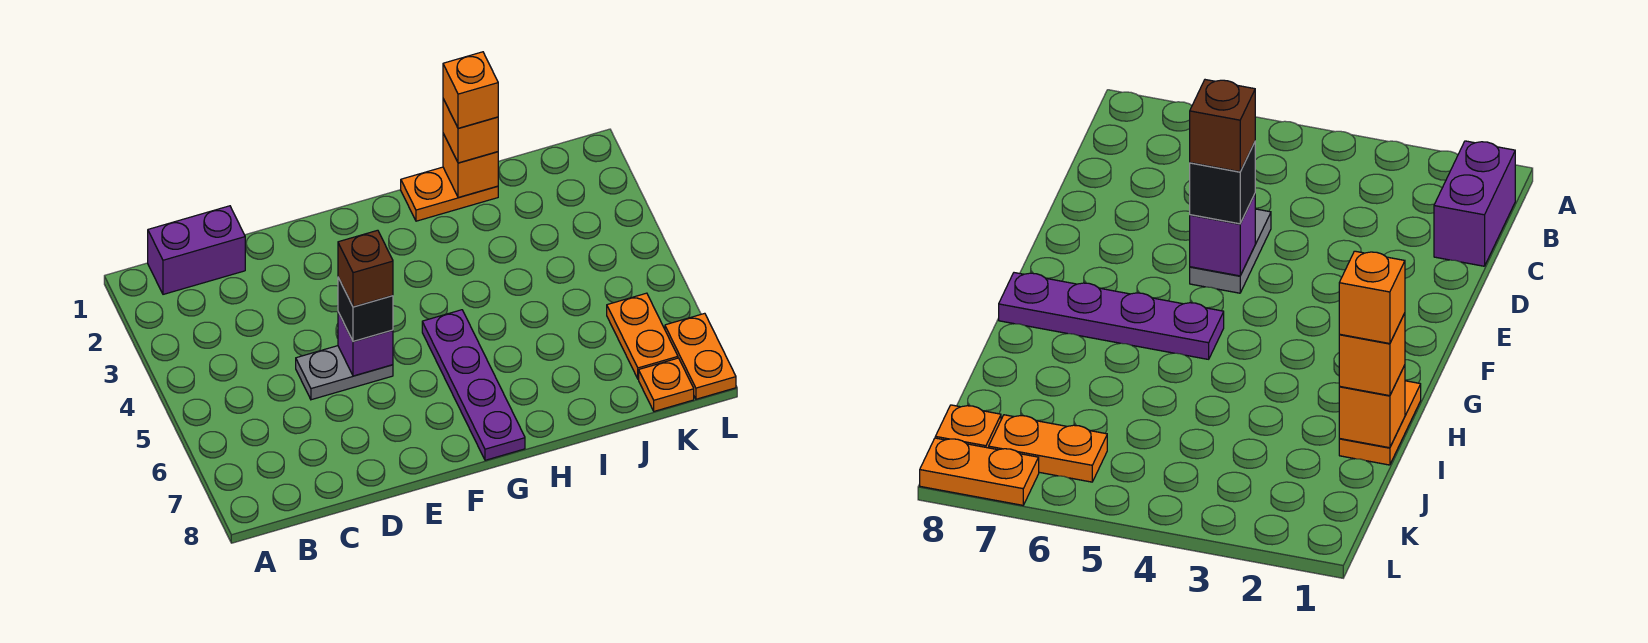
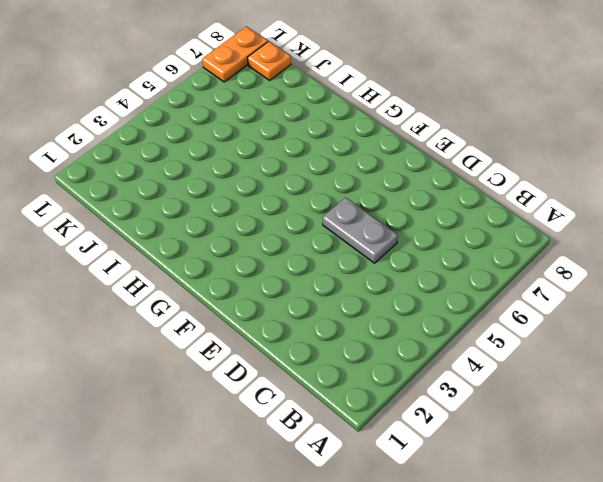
none -> purple brick B1:C1 level 1
none -> purple plate G5:G8 level 1
none -> orange plate H1:I1 level 1

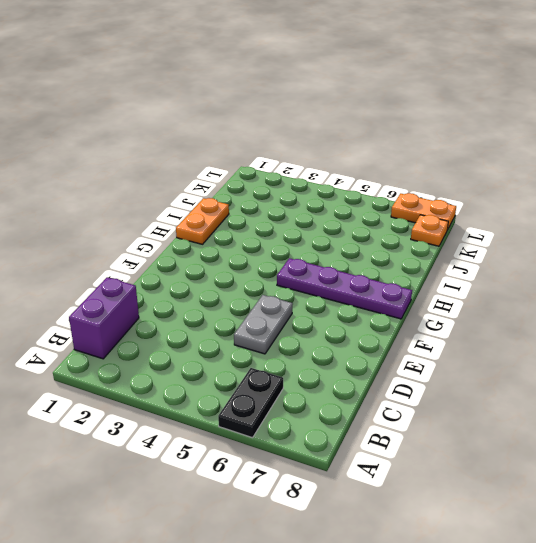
black plate A6:B6 level 1 -> none
none -> orange plate K6:K7 level 1
none -> purple brick E5 level 2
none -> orange brick I1 level 2

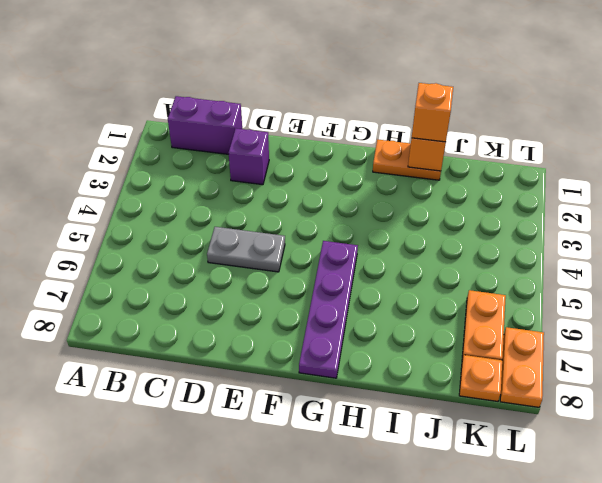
purple brick D2 level 1 -> purple brick E5 level 2
none -> black brick E5 level 3
none -> brown brick E5 level 4
none -> orange brick I1 level 4

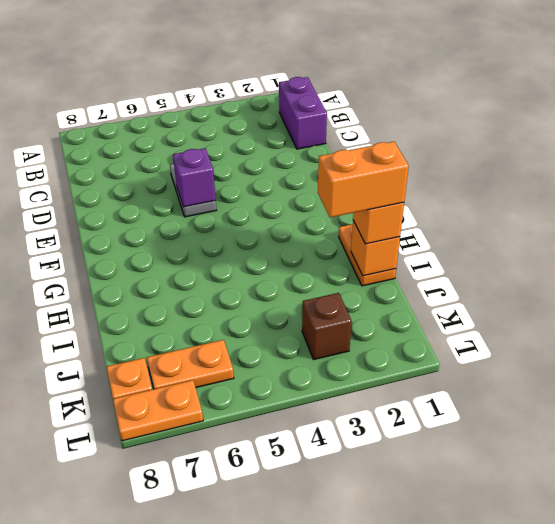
orange brick I1:I2 level 4 -> orange brick I1 level 4
brown brick K3 level 1 -> brown brick E5 level 4
none -> purple plate G5:G8 level 1
none -> black brick E5 level 3

